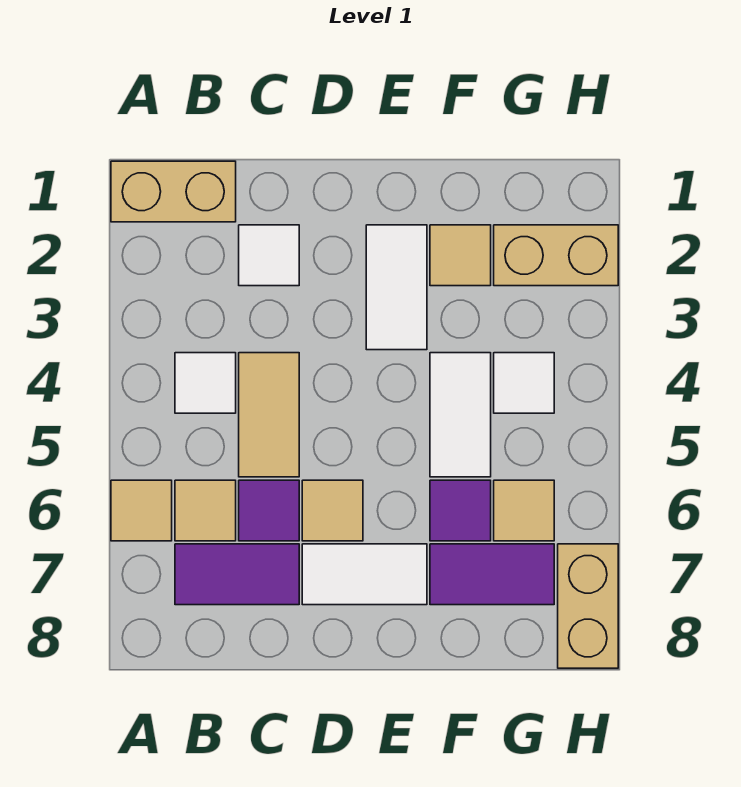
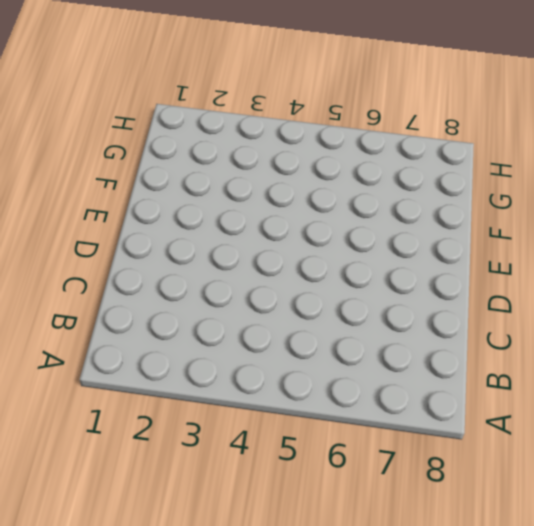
none -> tan brick A1:B1 level 1
none -> tan tile A6 level 1
none -> white tile B4 level 1

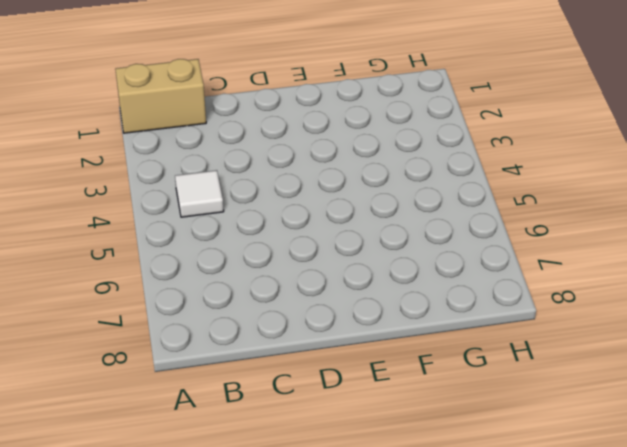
none -> tan tile A6 level 1
none -> tan tile B6 level 1
none -> purple tile B7:C7 level 1

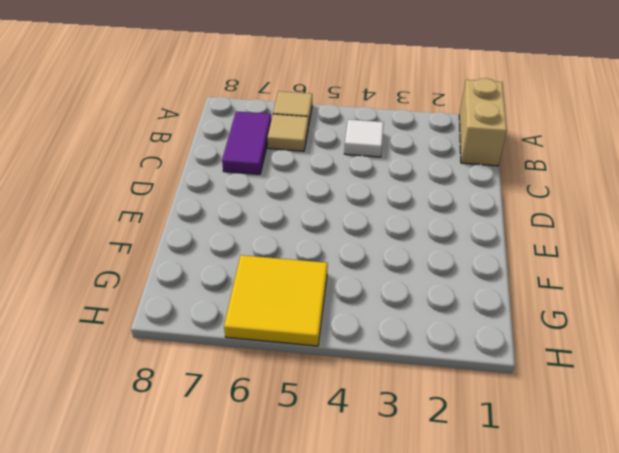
yellow tile G5:H6 level 1 -> tan tile G6 level 1
none -> white tile C2 level 1
none -> tan tile C4:C5 level 1
none -> purple tile C6 level 1

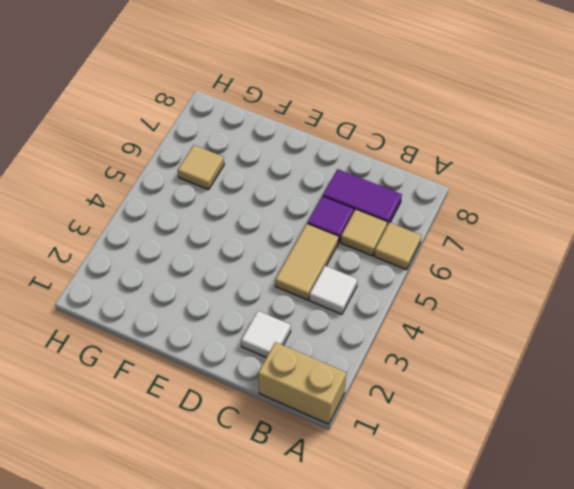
none -> tan tile D6 level 1
none -> white tile D7:E7 level 1
none -> white tile E2:E3 level 1

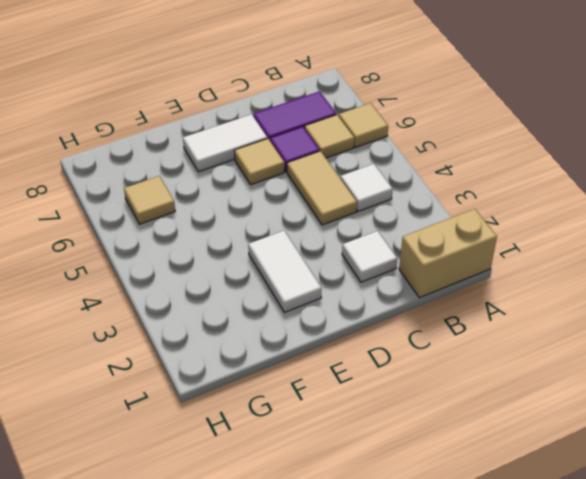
none -> tan tile F2 level 1
none -> white tile F4:F5 level 1
none -> purple tile F6 level 1

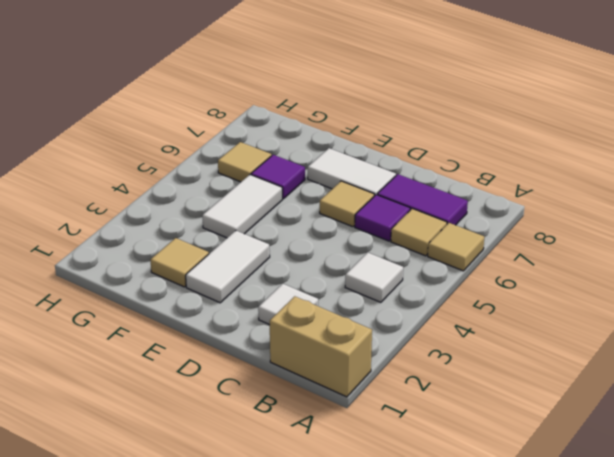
none -> tan tile C4:C5 level 1
none -> purple tile F7:G7 level 1
none -> tan brick G2:H2 level 1

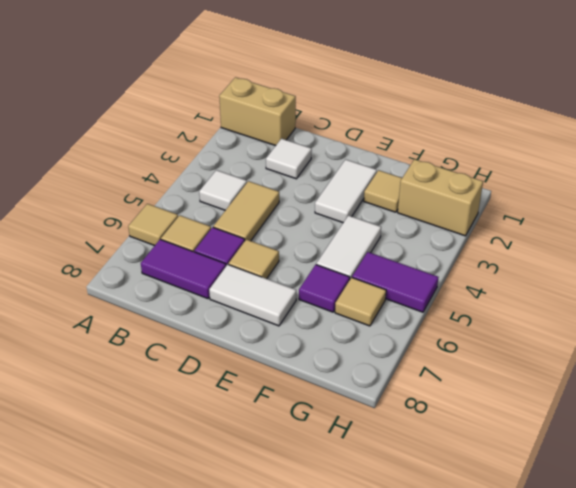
purple tile G5:H5 level 1 -> purple tile F7:G7 level 1
none -> white tile G4 level 1
none -> tan brick H7:H8 level 1

